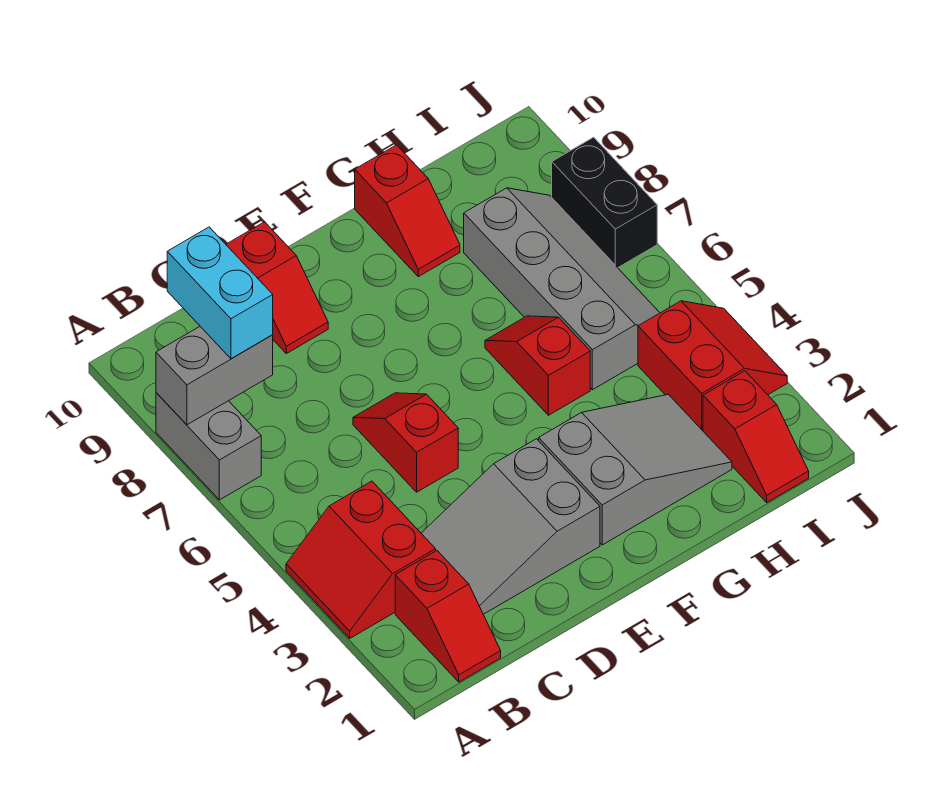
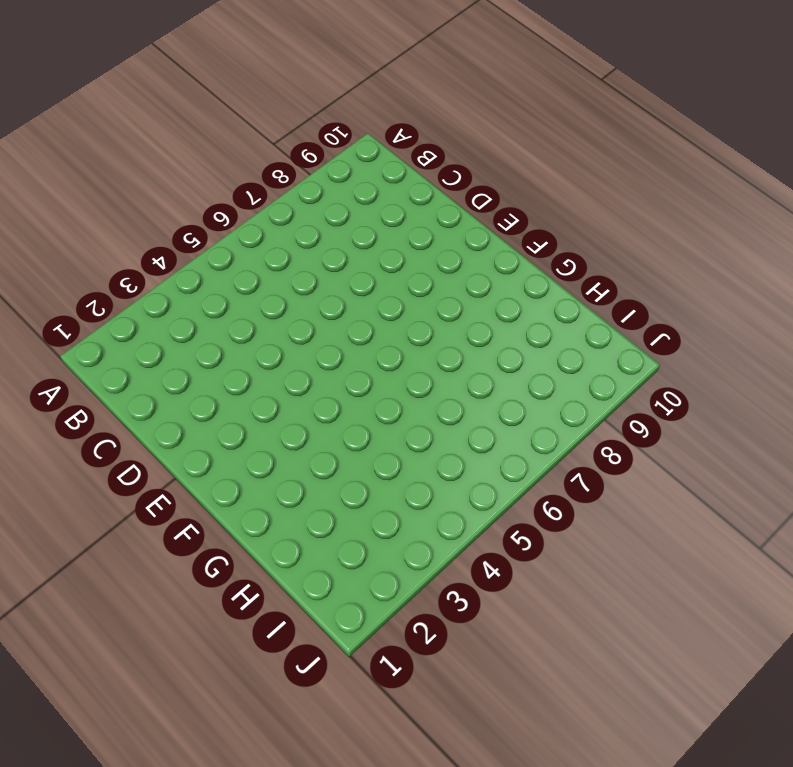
none -> red slope A3:B4 level 1 top B
none -> grey brick A7:A8 level 1
none -> red slope B1:B2 level 1 top 2

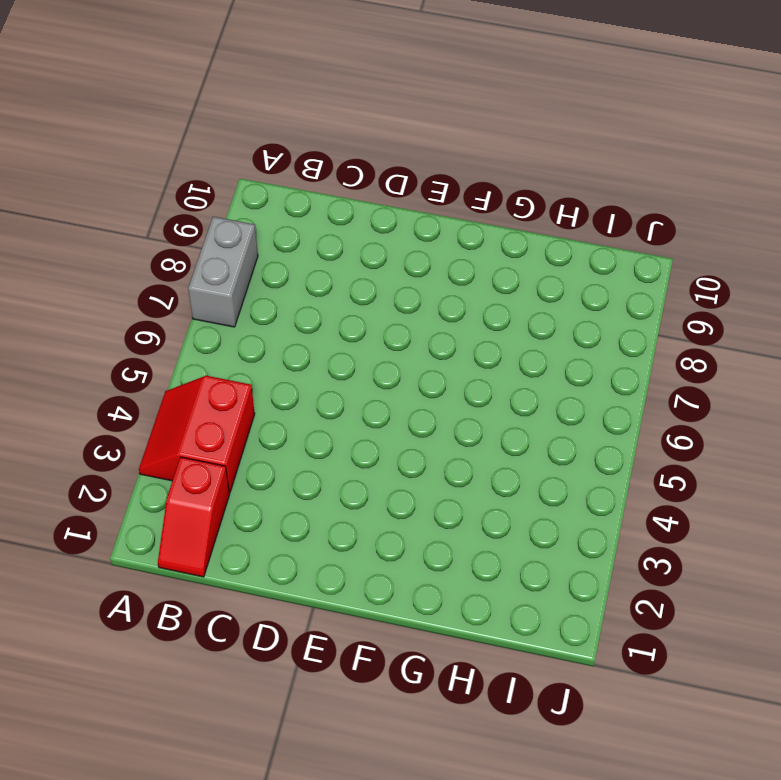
none -> grey slope C2:E3 level 1 top E
none -> red slope D5:D6 level 1 top 5
none -> red slope D9:D10 level 1 top 10

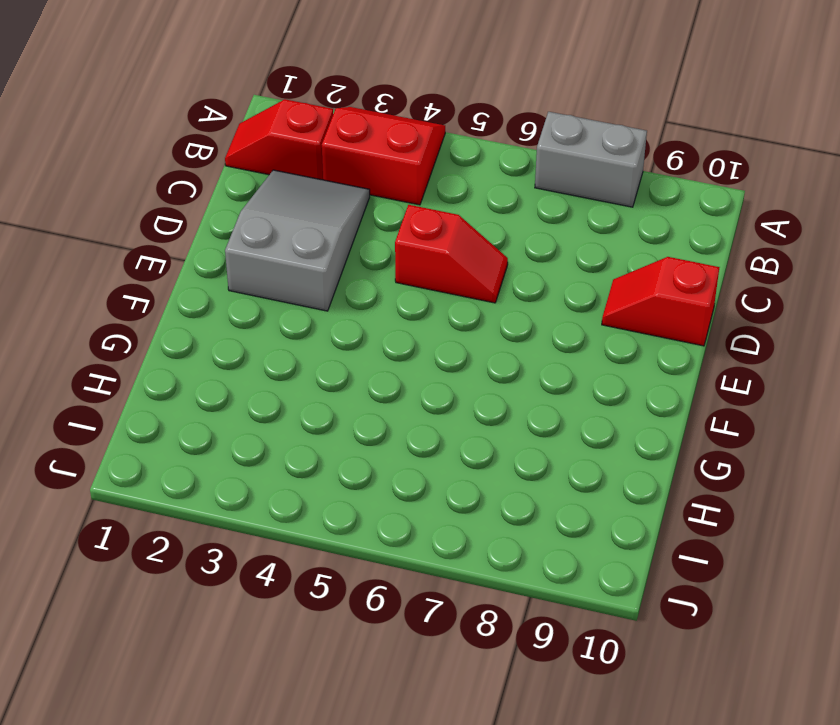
none -> grey slope F2:H3 level 1 top F
none -> red slope G5:G6 level 1 top 5
none -> red slope G9:G10 level 1 top 10

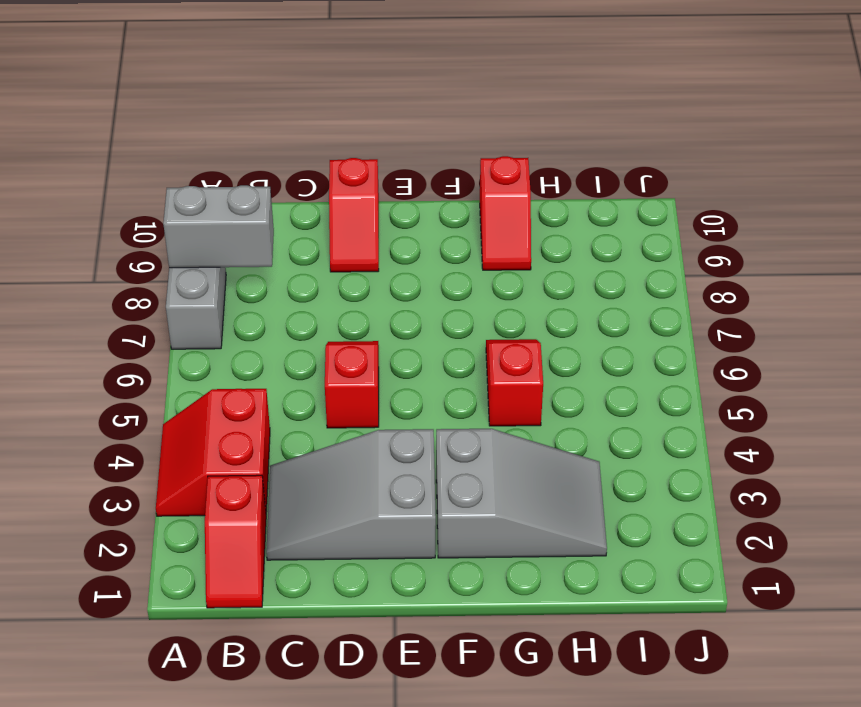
none -> grey slope H5:I8 level 1 top H
none -> red slope I1:I2 level 1 top 2
none -> red slope I3:J4 level 1 top I

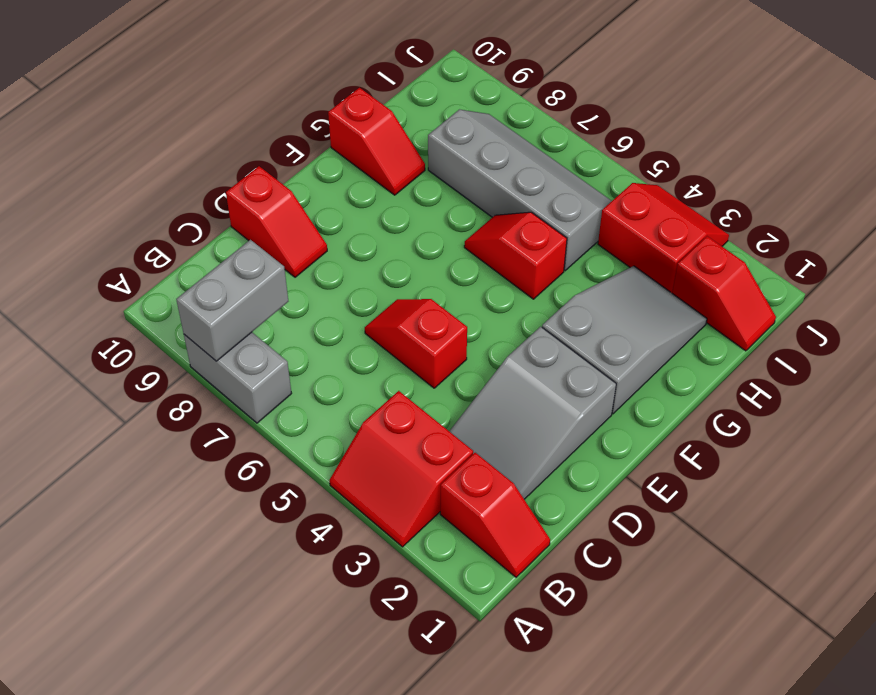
none -> black brick J7:J8 level 1
none -> cyan brick B8:B9 level 3

